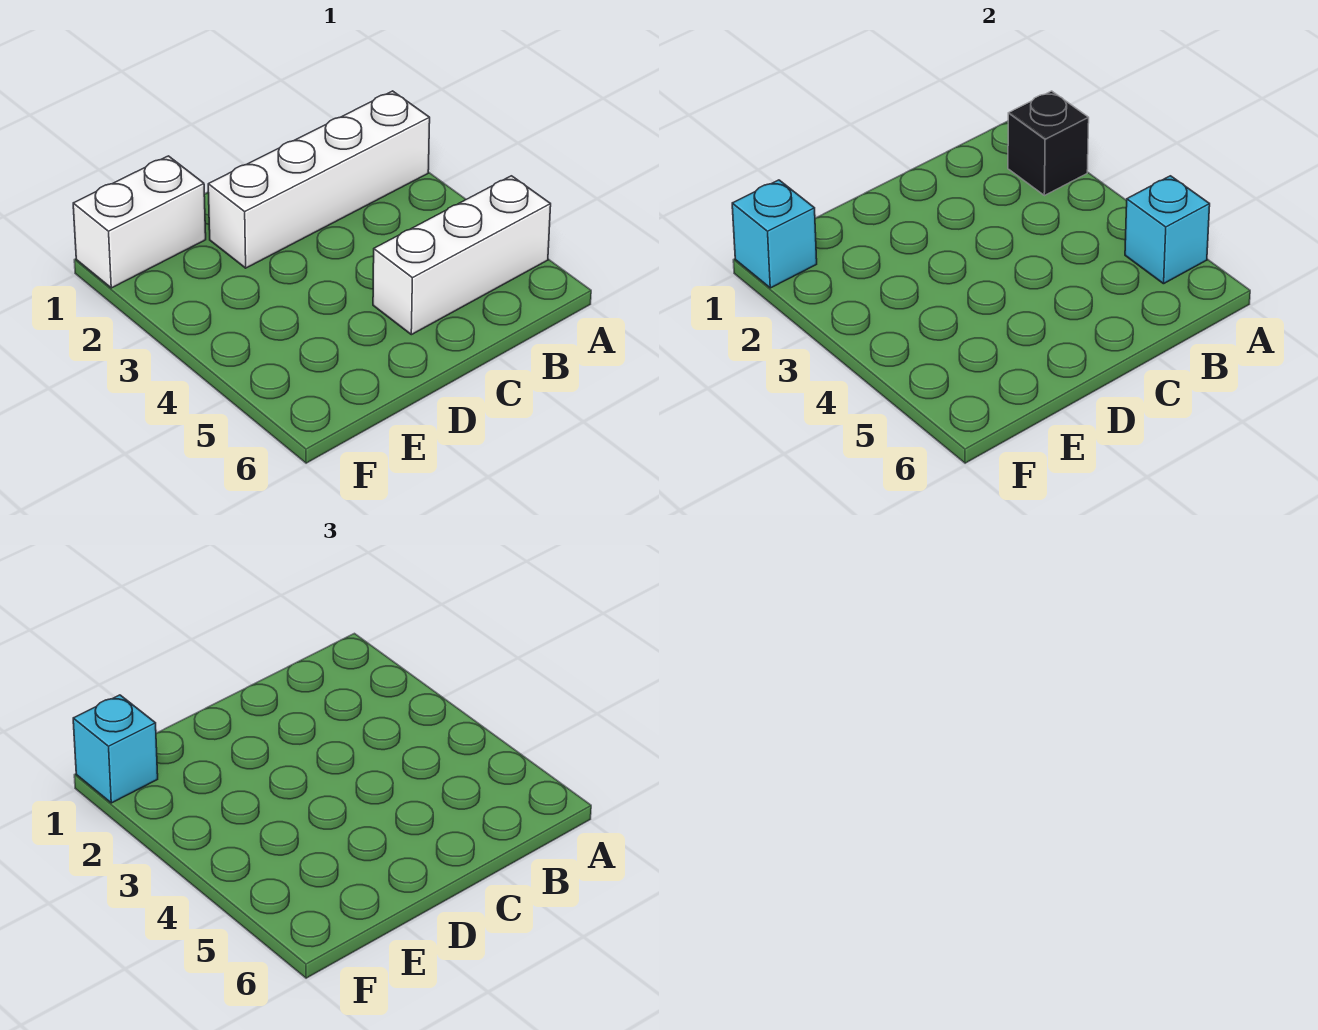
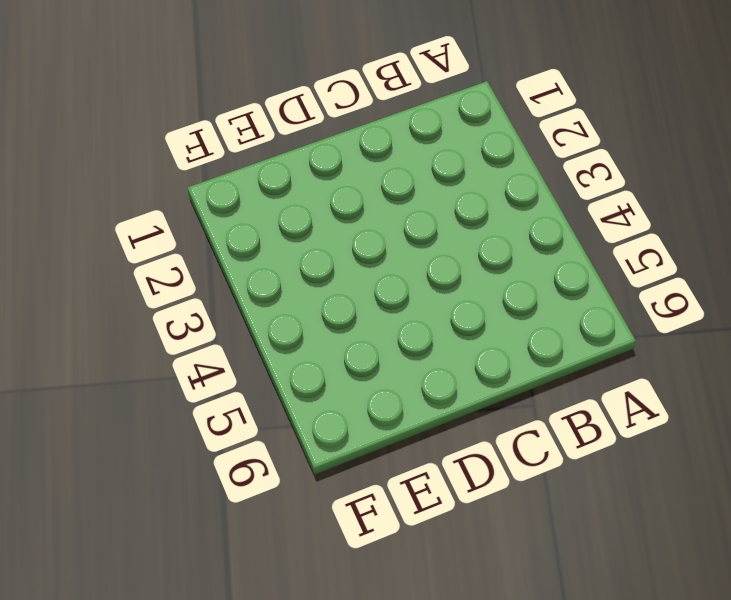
none -> white brick A2:D2 level 1
none -> white brick A5:C5 level 1

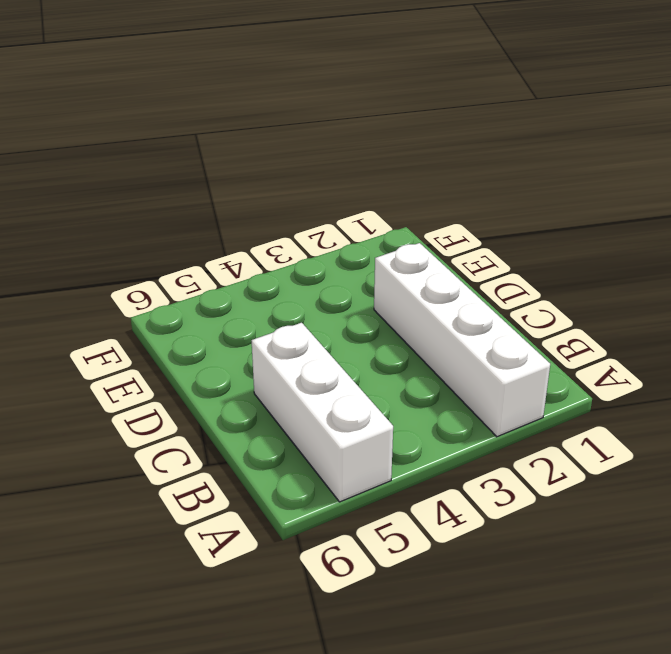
none -> white brick E1:F1 level 1
none -> black brick A2 level 2

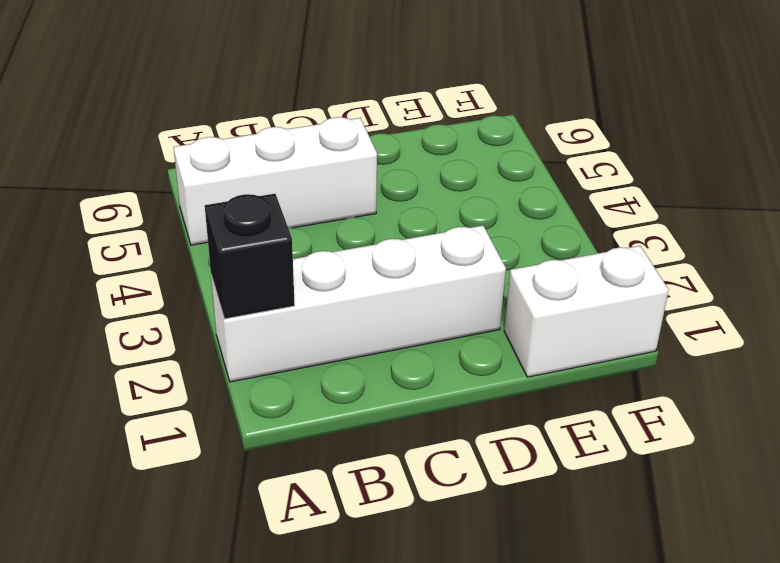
none -> cyan brick A5 level 2
none -> cyan brick F1 level 2

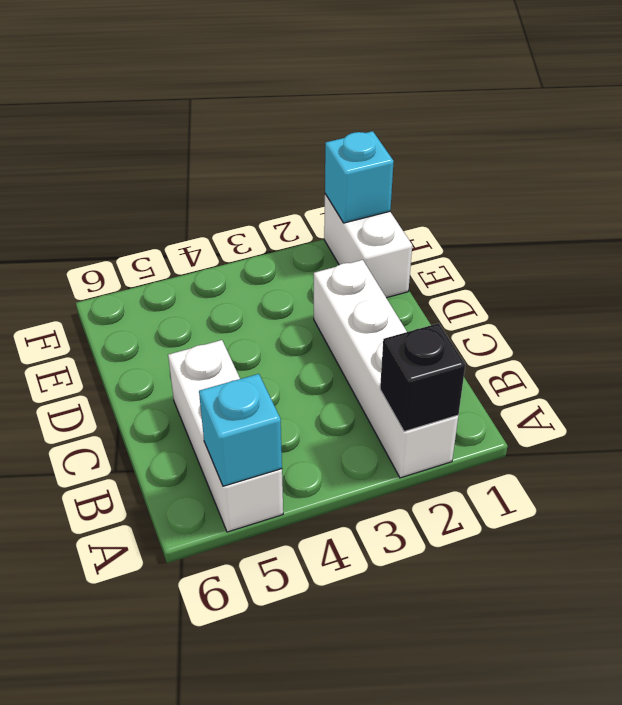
none -> cyan brick F1 level 3

